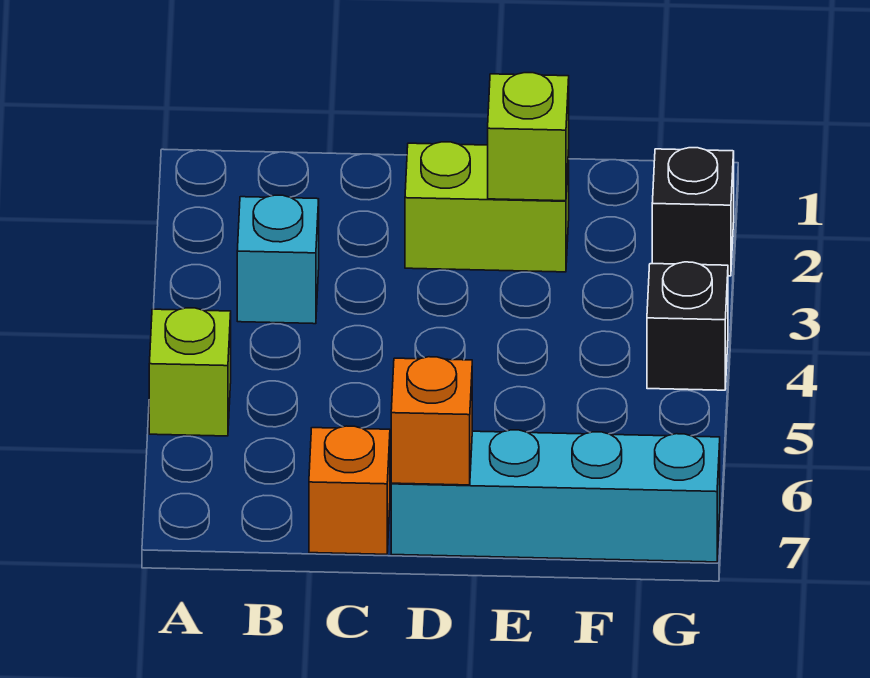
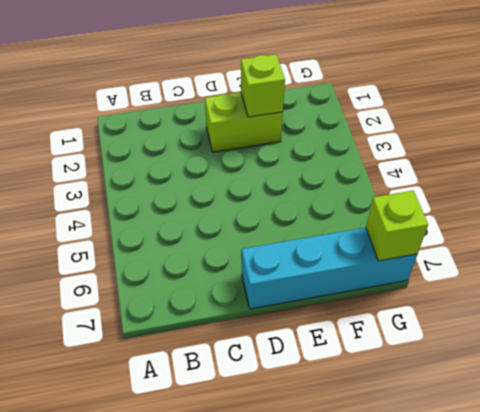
lime brick G7 level 2 -> lime brick A5 level 1
none -> cyan brick B3 level 1
none -> orange brick C7 level 1

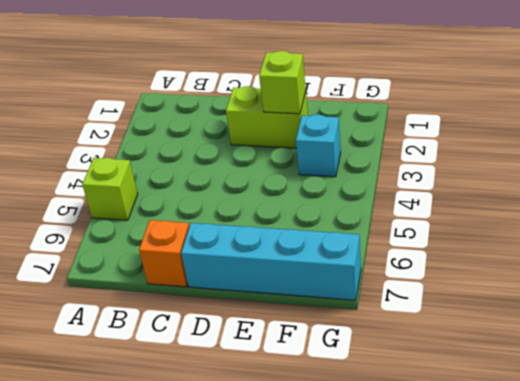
cyan brick F3 level 1 -> cyan brick B3 level 1
none -> black brick G2 level 1
none -> black brick G4 level 1

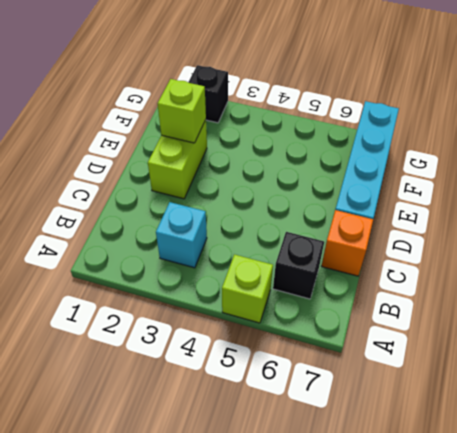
black brick B6 level 1 -> black brick G4 level 1
none -> orange brick D7 level 2

